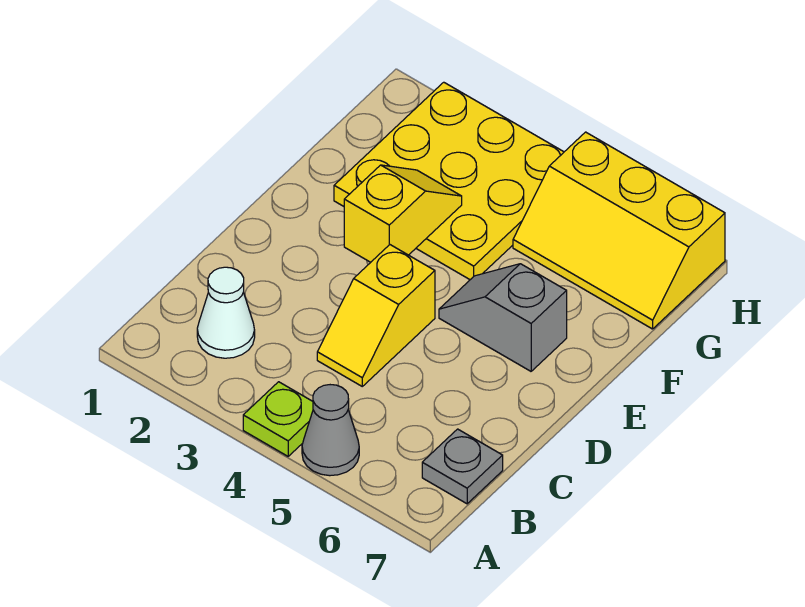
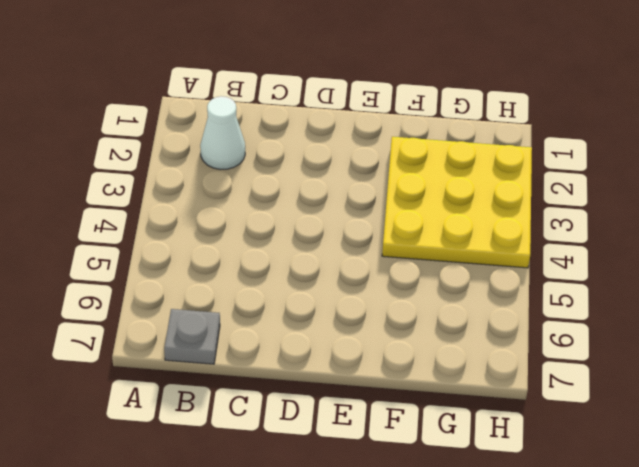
none -> lime plate A4 level 1
none -> grey cone A5 level 1

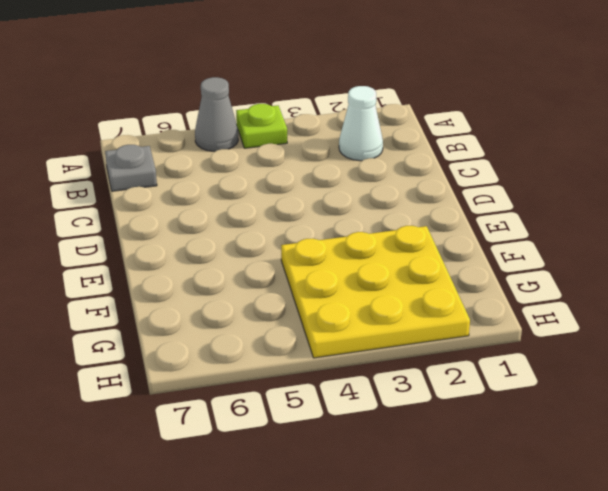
none -> yellow slope C4:D4 level 1 top D
none -> grey slope E5:E6 level 1 top 6

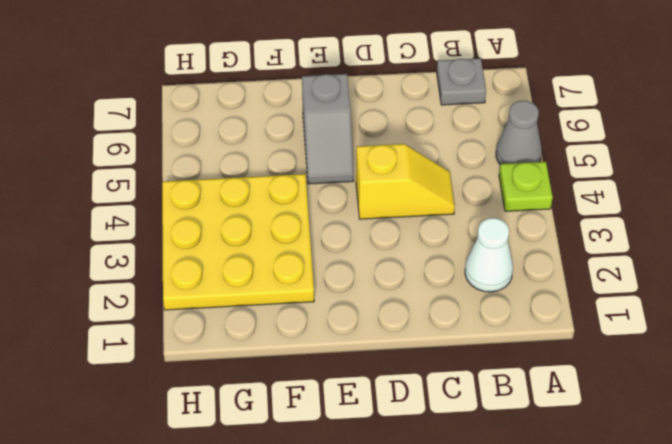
none -> yellow slope G5:H7 level 1 top H
none -> yellow slope E3:F3 level 2 top E

